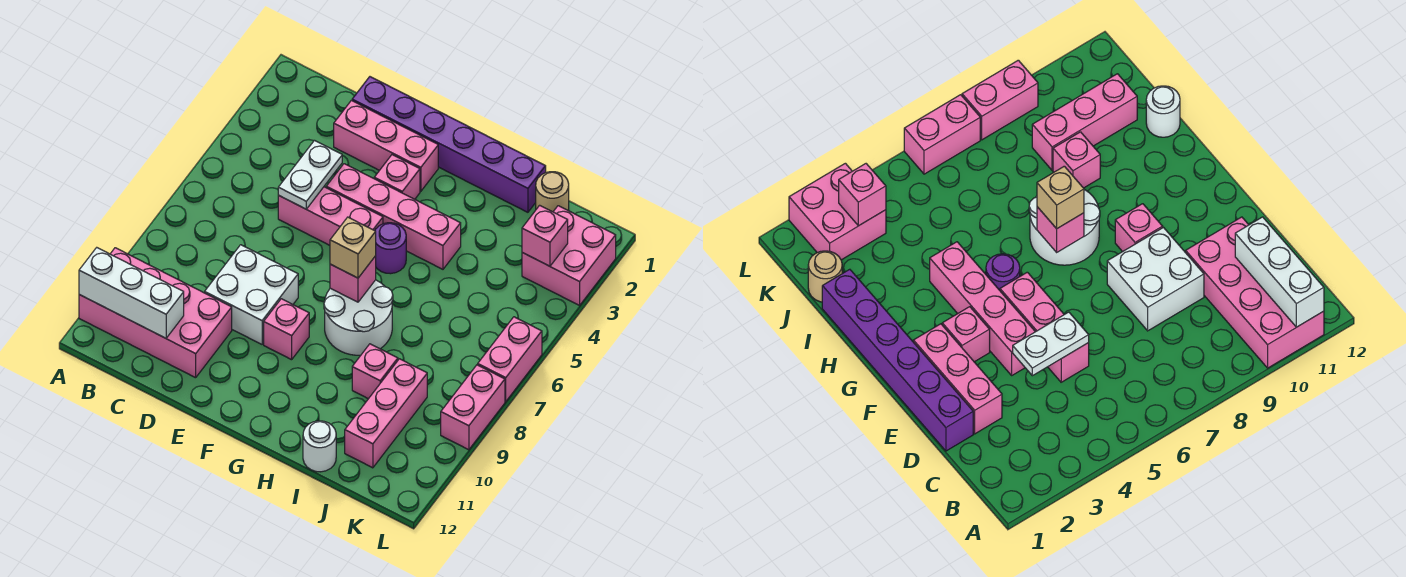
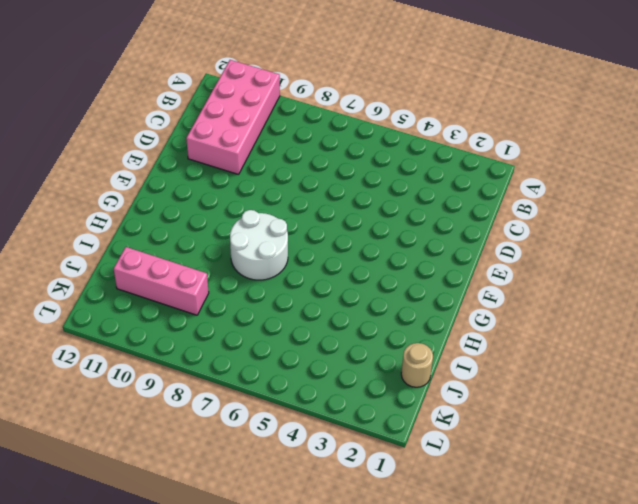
none -> purple brick D1:I1 level 1
none -> pink brick D2:F2 level 1
none -> pink brick D5:F5 level 1

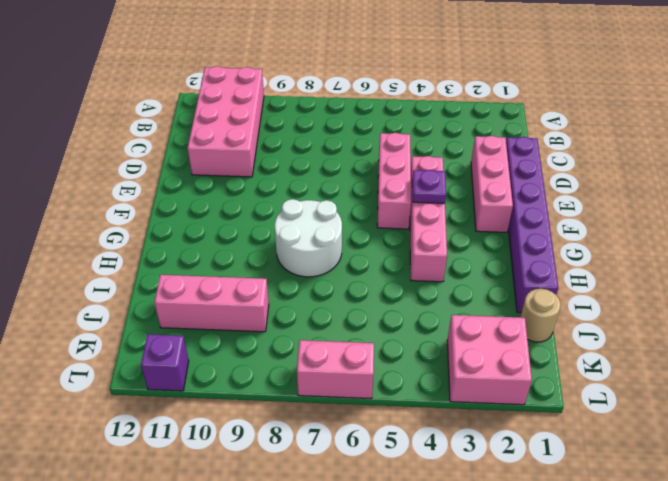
purple plate F4 level 2 -> none
purple brick L11 level 1 -> none
none -> white brick D8:E9 level 1
none -> pink brick F3 level 1
none -> pink brick F9 level 1

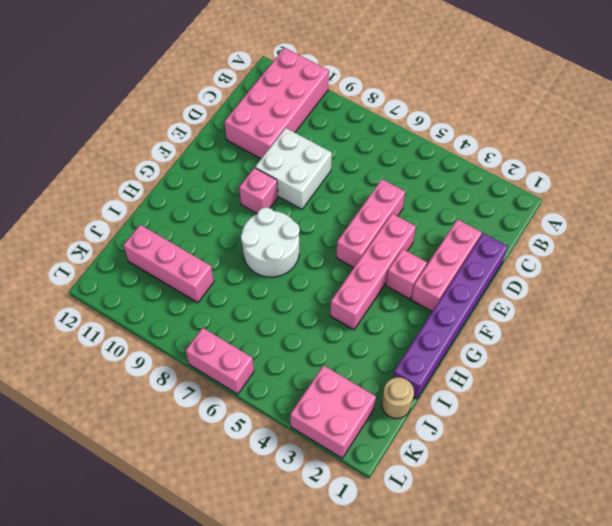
none -> purple round brick G5 level 1
none -> pink brick I9 level 1
none -> white round brick I12 level 1

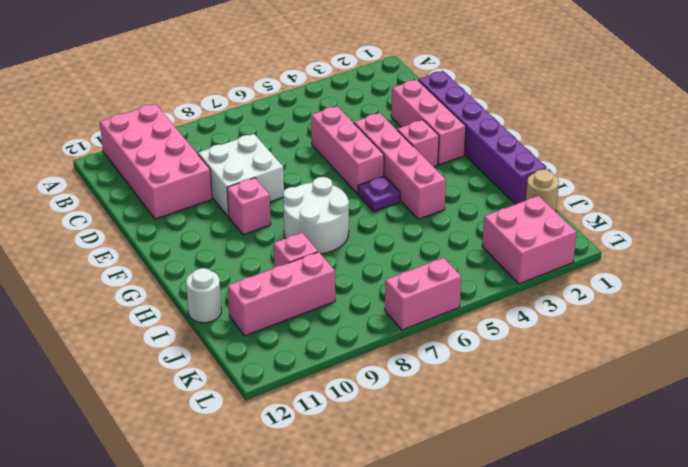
purple plate G5 level 1 -> purple round brick G5 level 1
none -> pink brick L8:L9 level 1
none -> white brick A11:C11 level 2
none -> white plate D4:D5 level 2

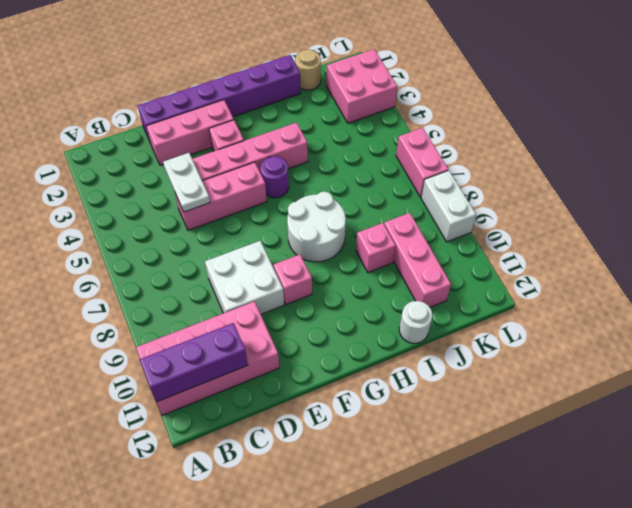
purple brick A11:C11 level 2 -> white brick A11:C11 level 2
white brick L8:L9 level 1 -> pink brick L8:L9 level 1
none -> pink brick G7 level 2
none -> pink brick K3 level 2
none -> tan brick G7 level 3

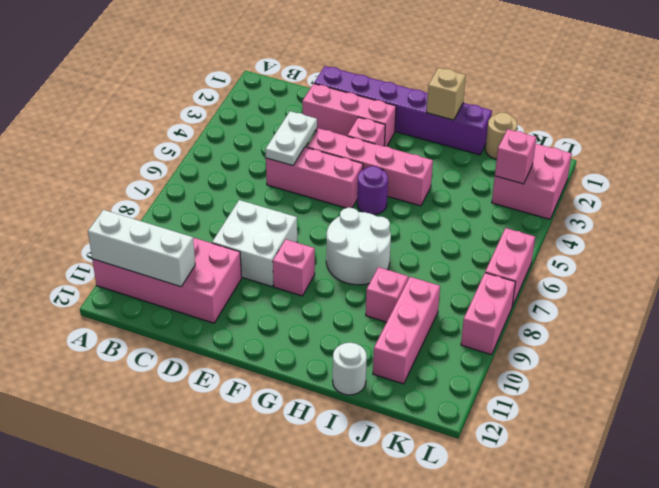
tan brick H1 level 2 -> tan brick G7 level 3
none -> pink brick G7 level 2

